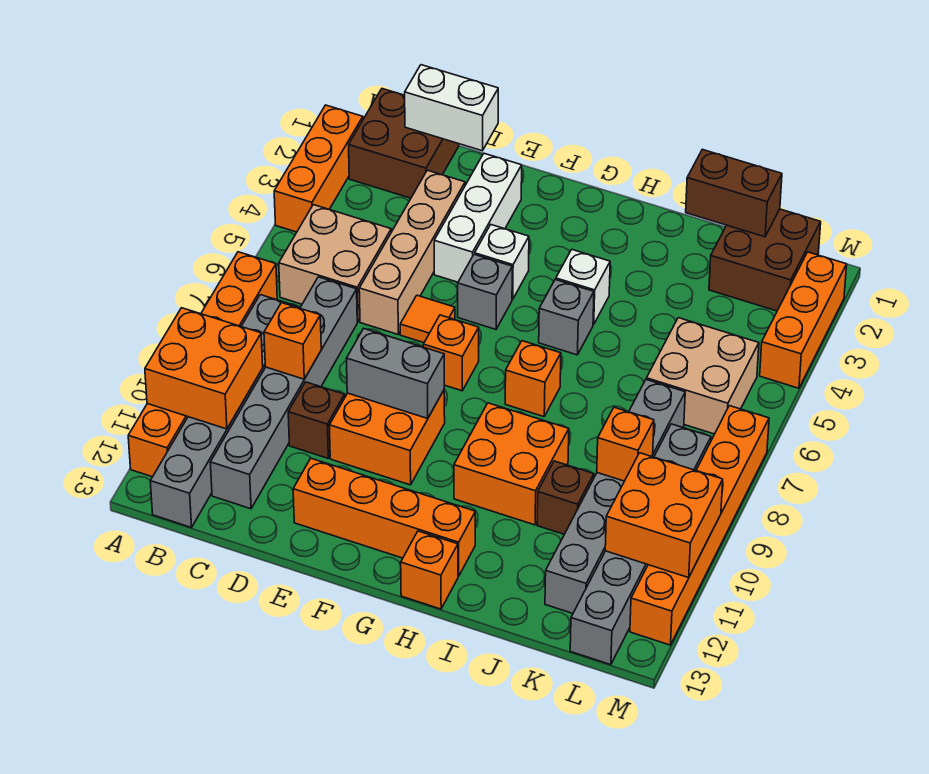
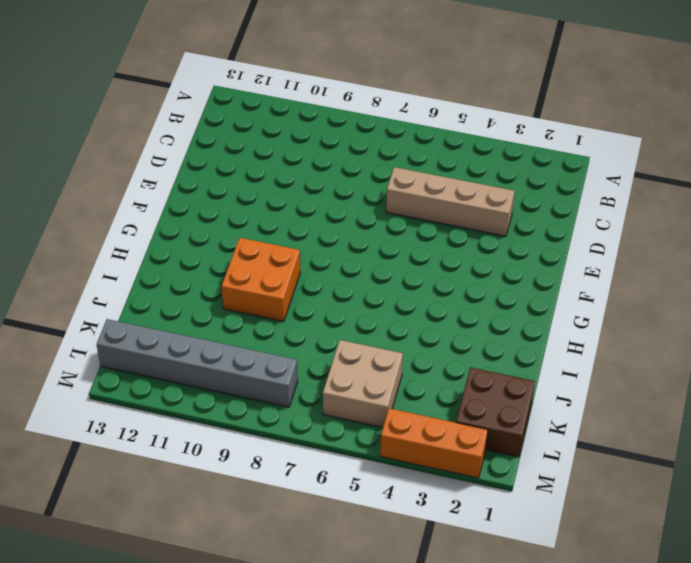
none -> orange brick A2:A4 level 1
none -> orange brick A7:A12 level 1
none -> brown brick B1:C2 level 1
none -> tan brick B5:C6 level 1

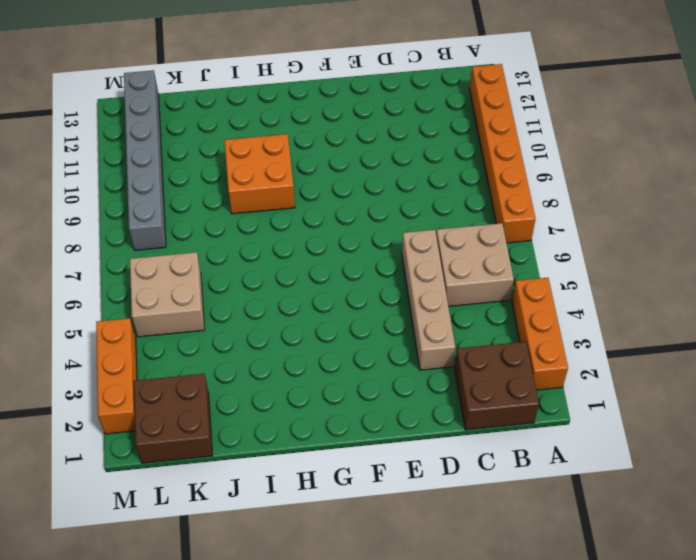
none -> grey brick B8:B13 level 1
none -> grey brick C7:C12 level 1
none -> brown brick D10 level 1
none -> white brick E2:E4 level 1

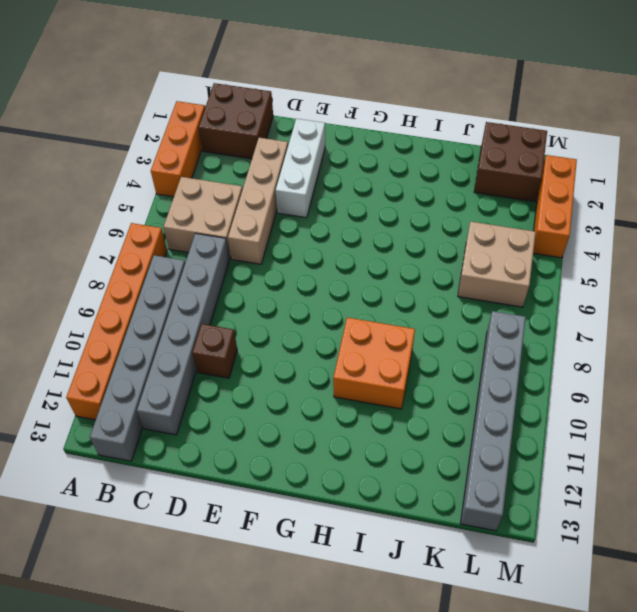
none -> orange tile E6 level 1
none -> orange brick E9:F10 level 1
none -> orange brick E12:H12 level 1
none -> white brick F4 level 1

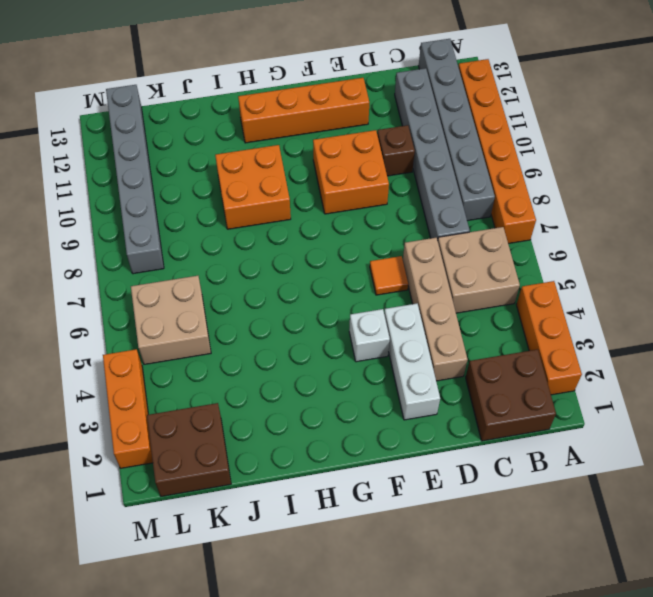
none -> grey brick F5 level 1
none -> orange brick F7 level 1
none -> white brick H4 level 1
none -> grey brick H5 level 1

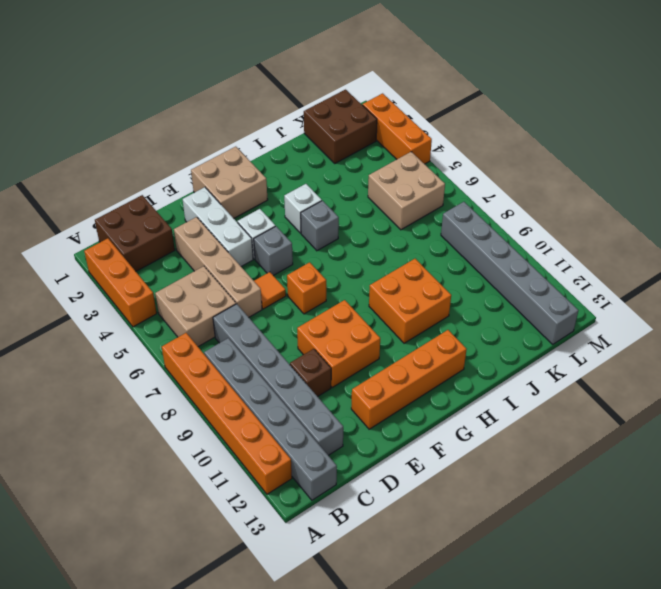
tan brick F1:G2 level 1 -> none
none -> orange brick H7 level 1
none -> orange brick H13 level 1
none -> brown brick J10 level 1
none -> grey brick K7:K12 level 1

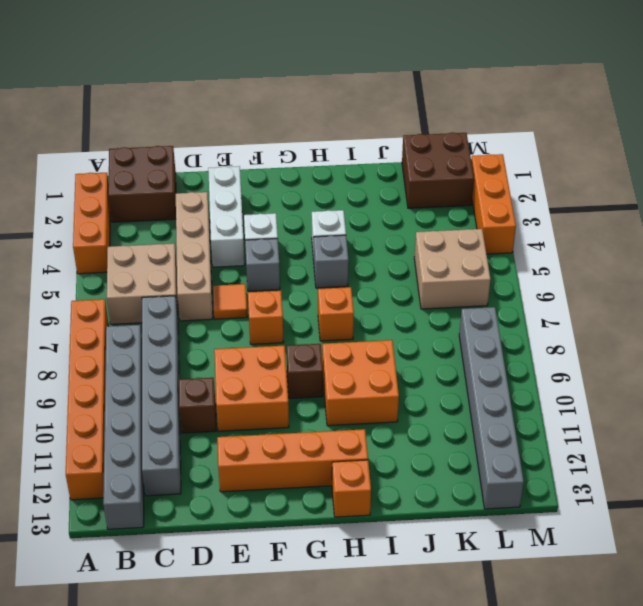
brown brick G9 level 1 -> brown brick J10 level 1
none -> grey brick K7:K12 level 1
none -> orange brick M7:M12 level 1
none -> orange brick A10:B11 level 2
none -> white brick C1:D1 level 2

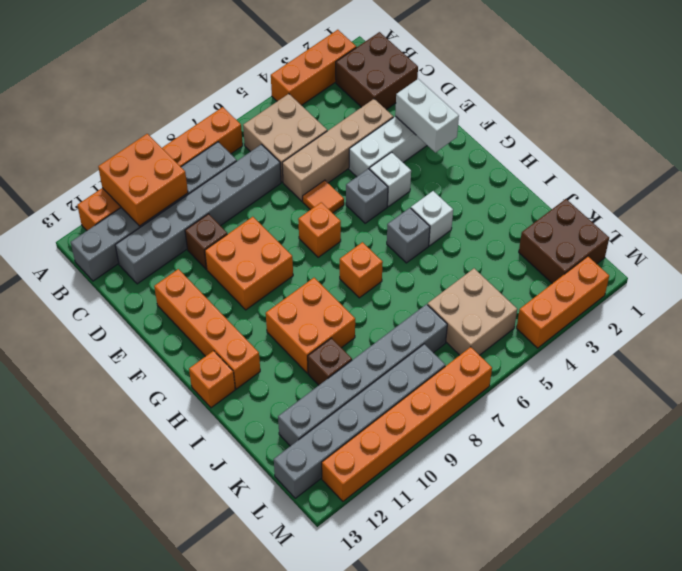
white brick E2:F2 level 2 -> white brick C1:D1 level 2
none -> orange brick C9 level 2
none -> grey brick E9:F9 level 2
none -> brown brick J1:K1 level 2
none -> orange brick K9 level 2

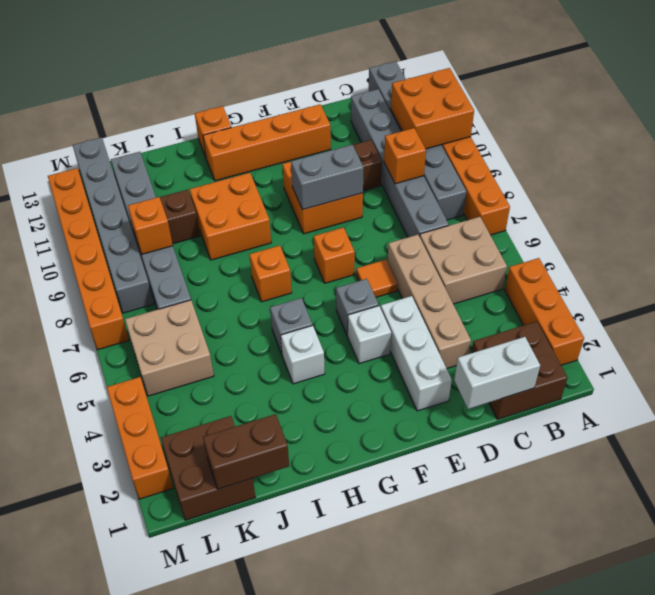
none -> orange brick L10:M11 level 2

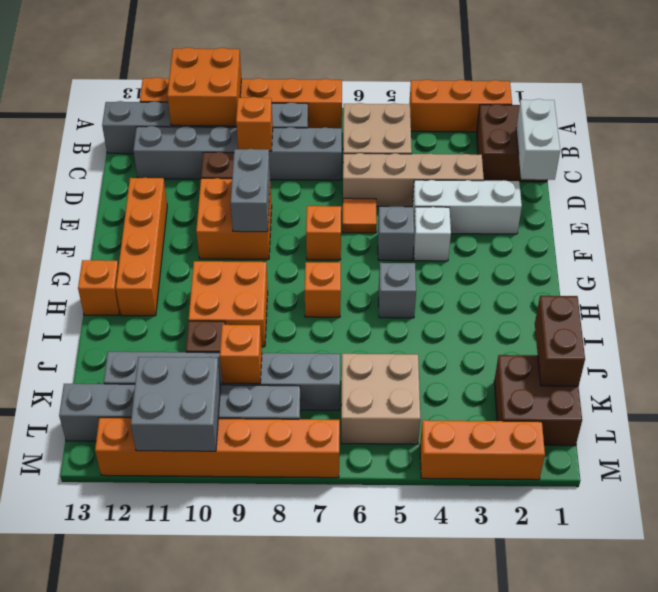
grey brick L10:M11 level 2 -> orange brick L10:M11 level 2
none -> white brick H4 level 1

